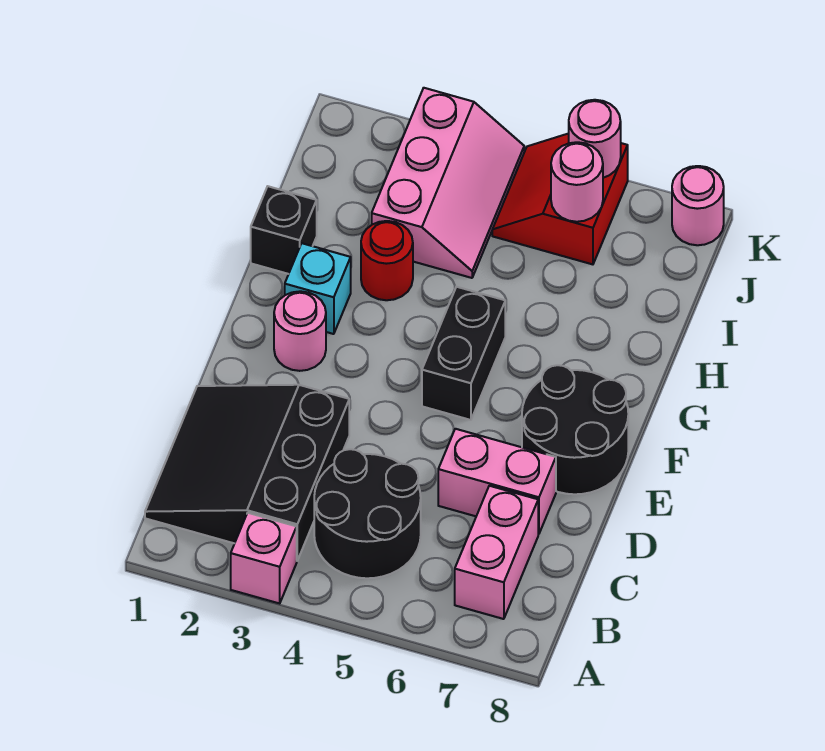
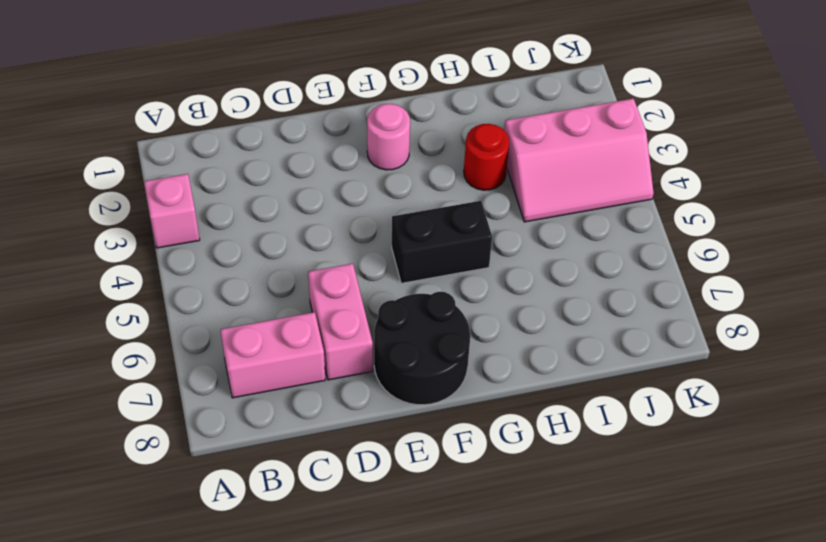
none -> black slope B1:D3 level 1 top 3
none -> black round brick B4:C5 level 1
none -> cyan brick G2 level 1

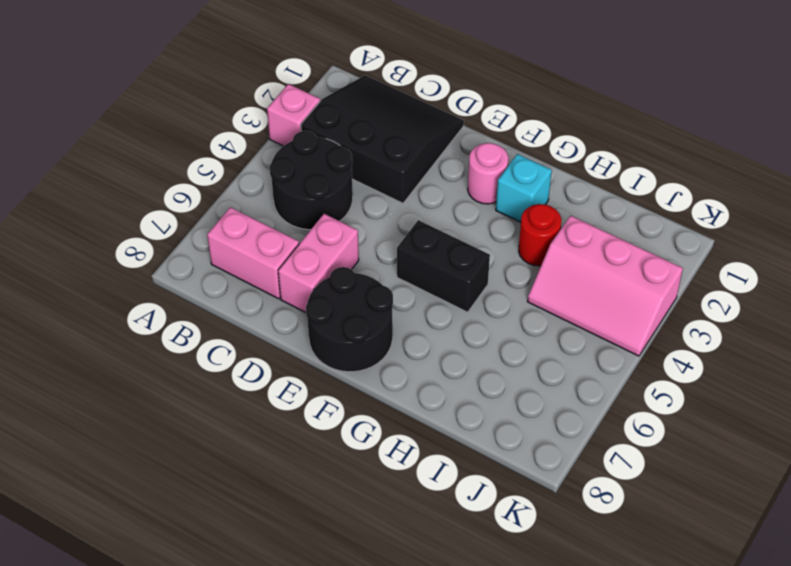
none -> black brick H1 level 1
none -> red slope J5:K6 level 1 top 6
none -> pink round brick K8 level 1

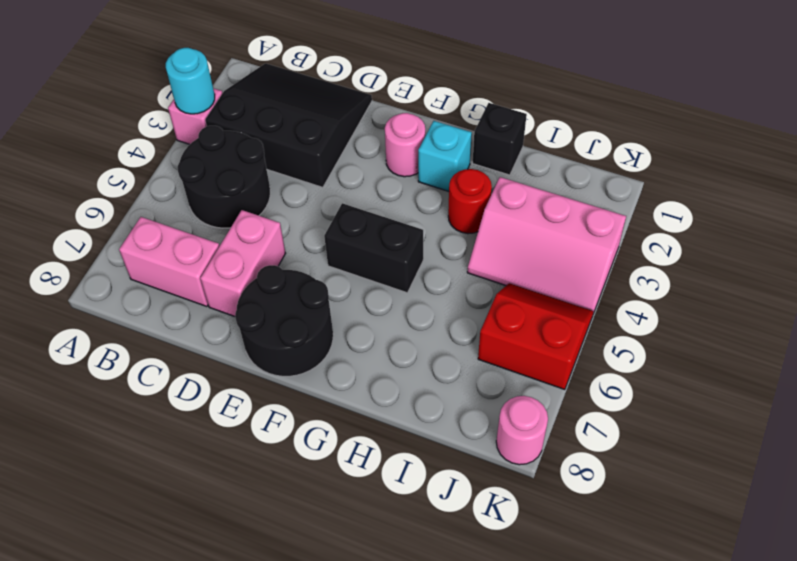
cyan round brick A3 level 2 -> none
none -> pink round brick J6 level 2
none -> pink round brick K6 level 2

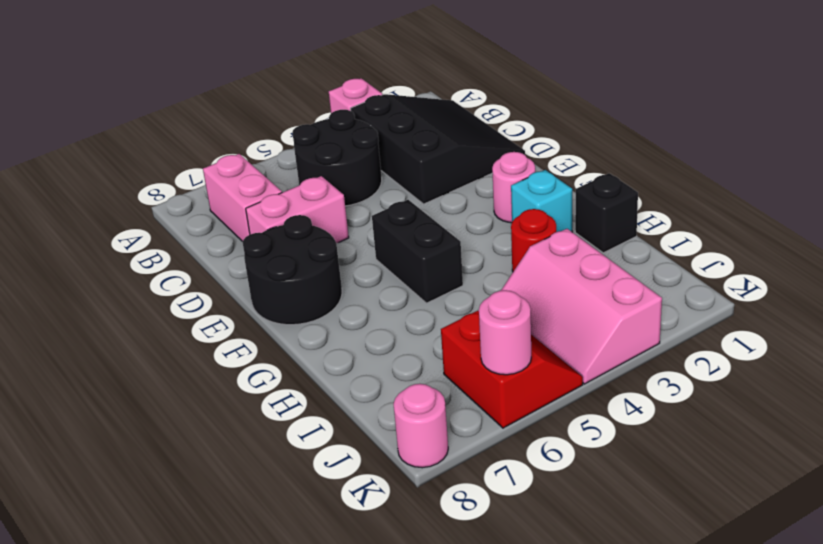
none -> pink round brick J6 level 2

